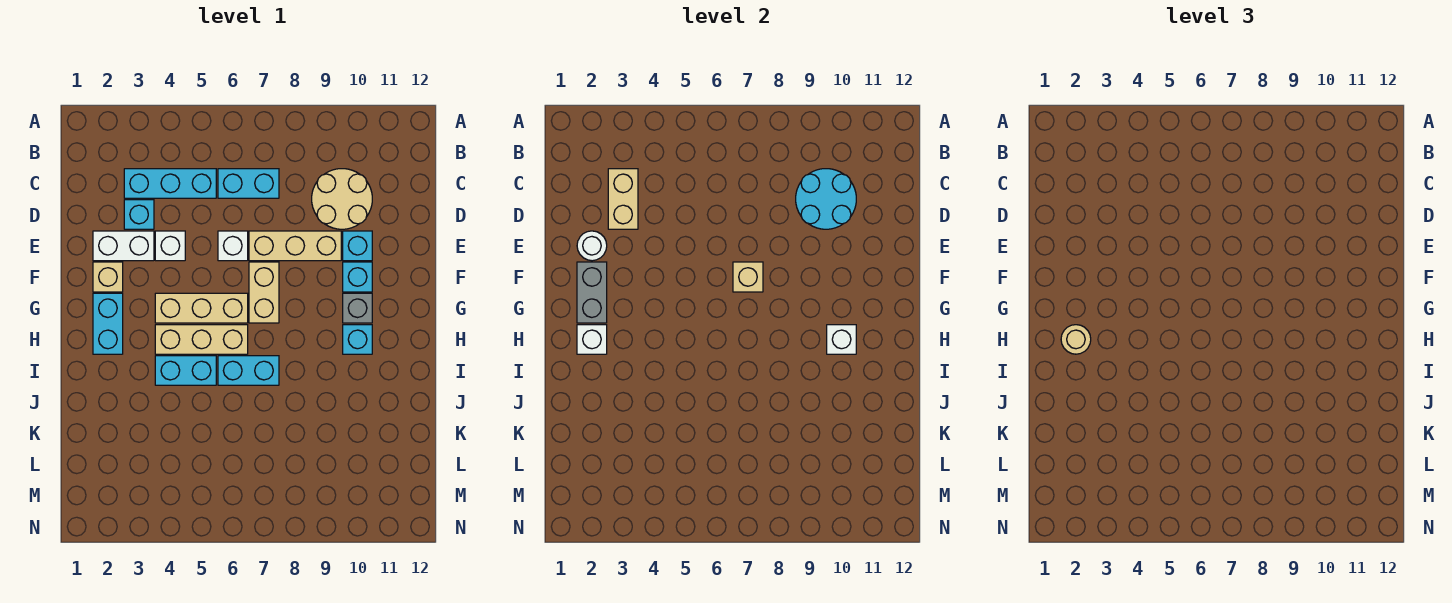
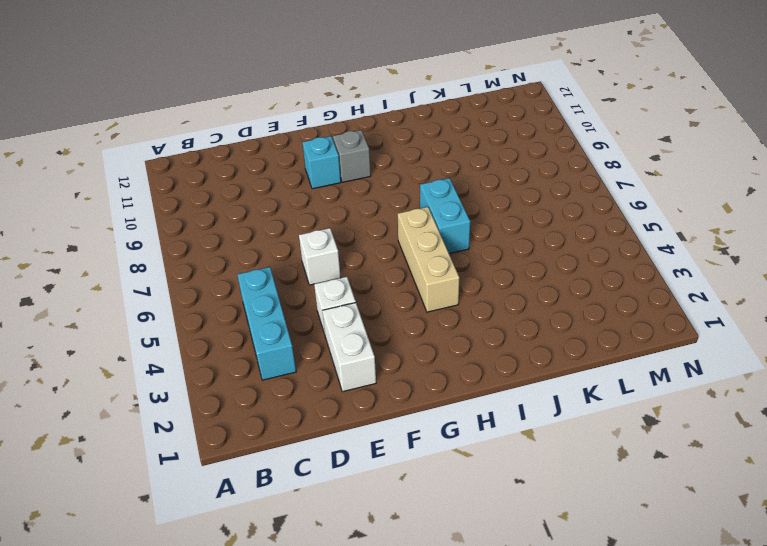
none -> cyan brick C6:C7 level 1
none -> tan round brick C9:D10 level 1
none -> cyan brick D3 level 1

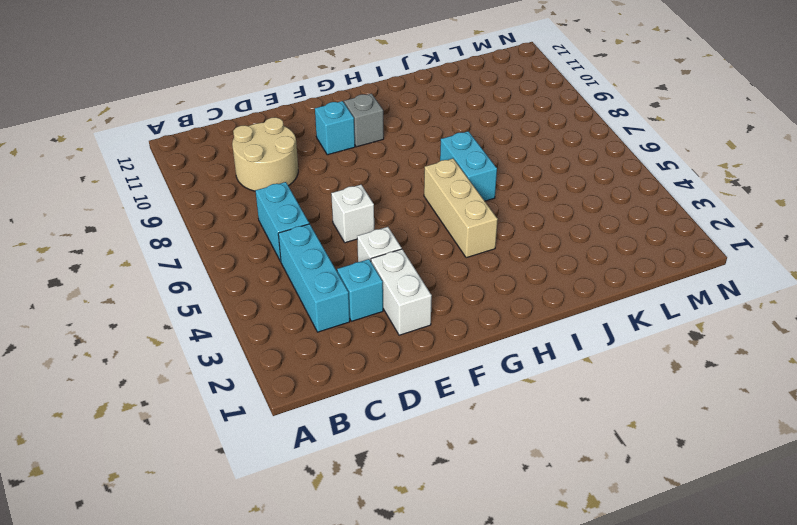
none -> tan brick E7:E9 level 1
none -> cyan brick E10 level 1
none -> tan brick F2 level 1

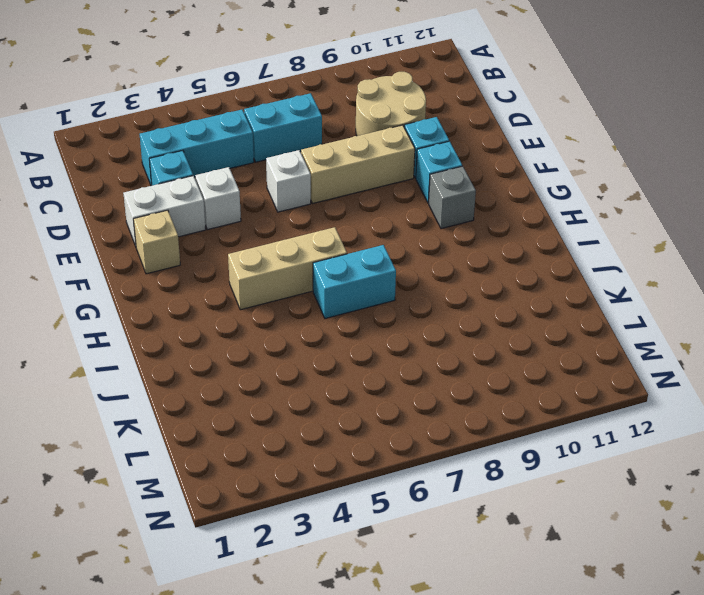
none -> tan brick F7:G7 level 1
none -> cyan brick G2:H2 level 1
none -> tan brick G4:G6 level 1

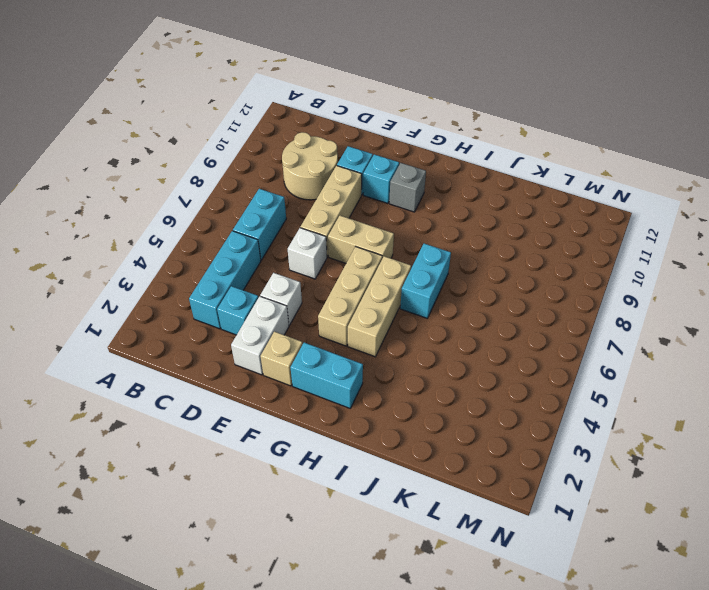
none -> cyan brick H10 level 1
none -> cyan brick I4:I5 level 1
none -> tan brick C3:D3 level 2

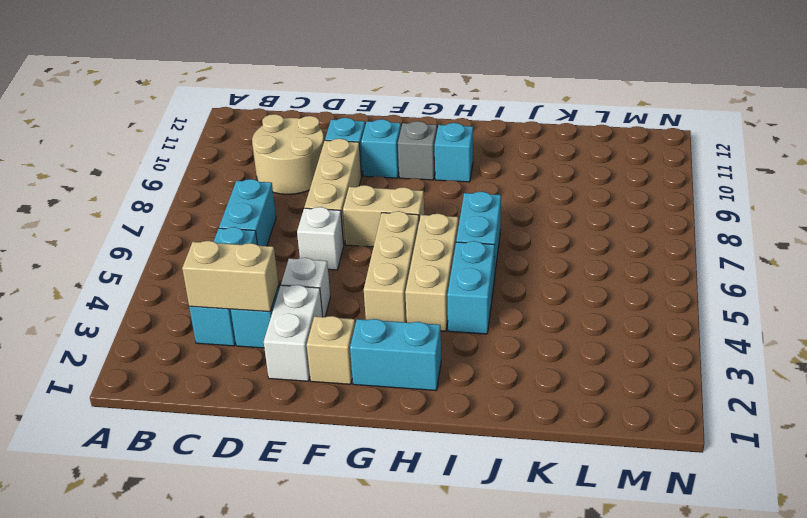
none -> cyan round brick C9:D10 level 2
none -> white round brick E2 level 2
none -> grey brick F2:G2 level 2

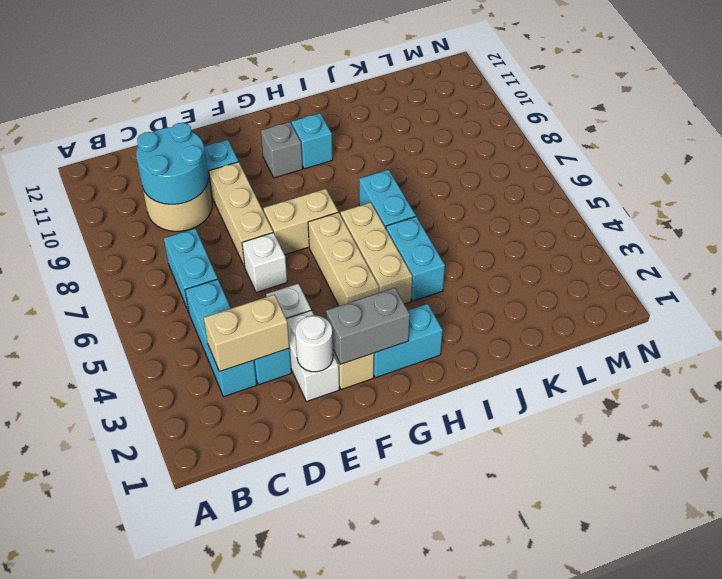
none -> cyan brick F10 level 1
none -> tan brick F7 level 2
none -> white brick H2 level 2

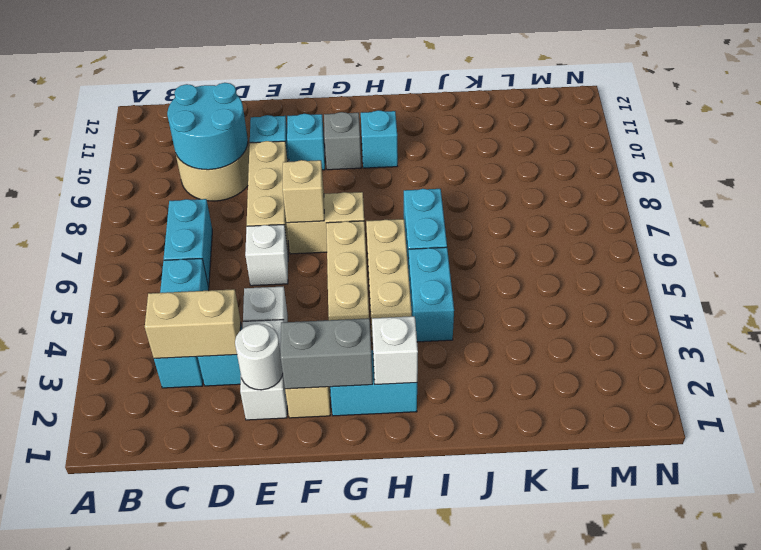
none -> white brick H10 level 2
none -> tan round brick H2 level 3

